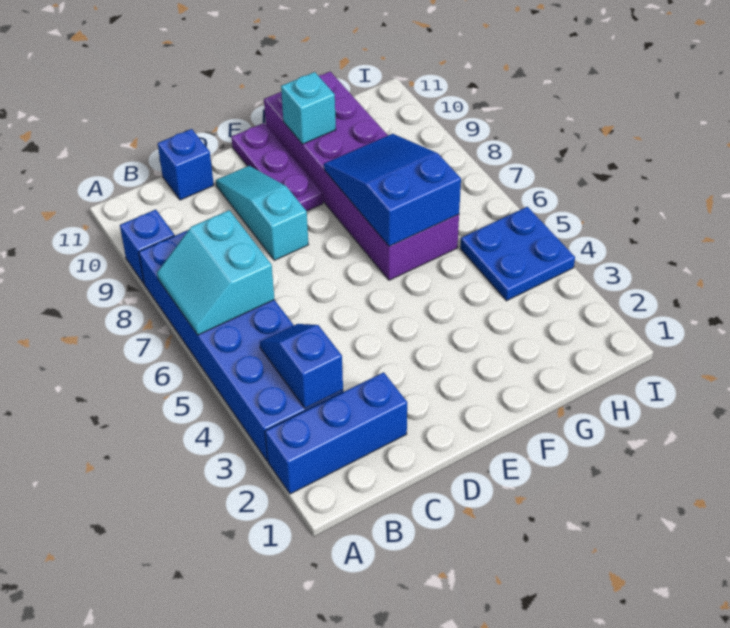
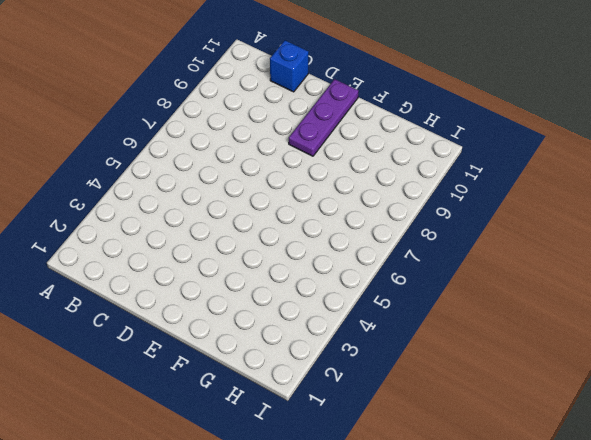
none -> blue brick A2:C2 level 1
none -> blue brick A3:B8 level 1
none -> blue brick A9 level 1

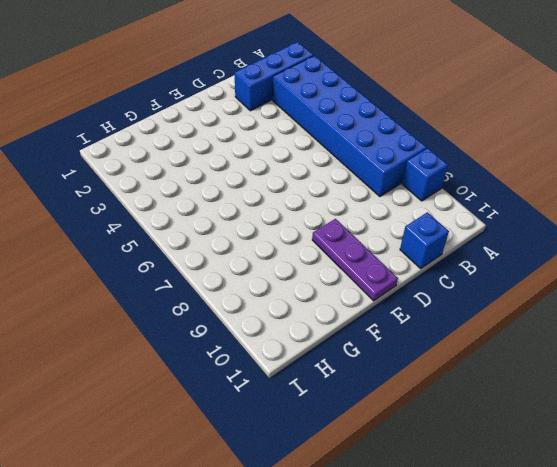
none -> cyan slope D8:D10 level 1 top 8
none -> purple brick F6:G11 level 1
none -> blue plate H4:I5 level 1

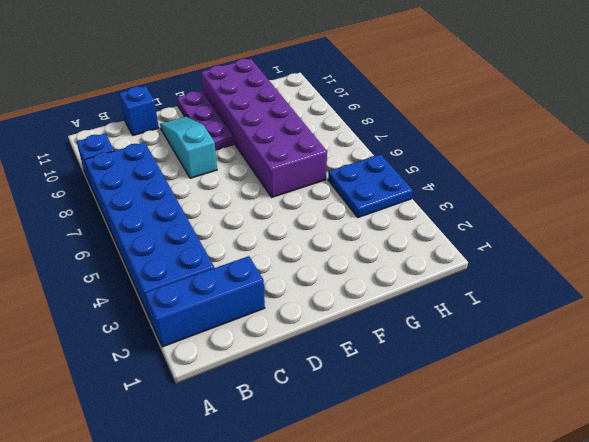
none -> cyan slope A6:B7 level 2 top B
none -> blue slope B3:B4 level 2 top 3
none -> blue slope F6:G8 level 2 top 6

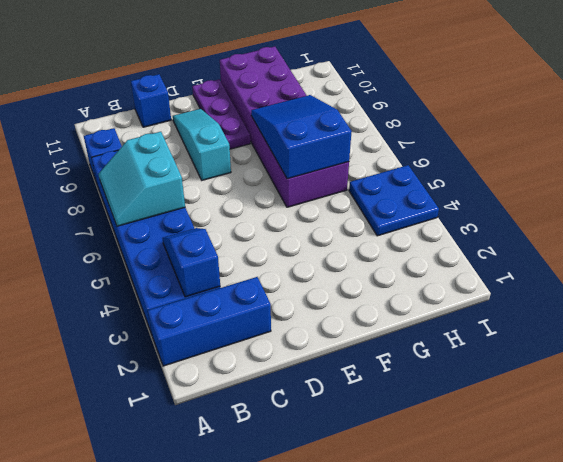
none -> cyan brick F10 level 2

